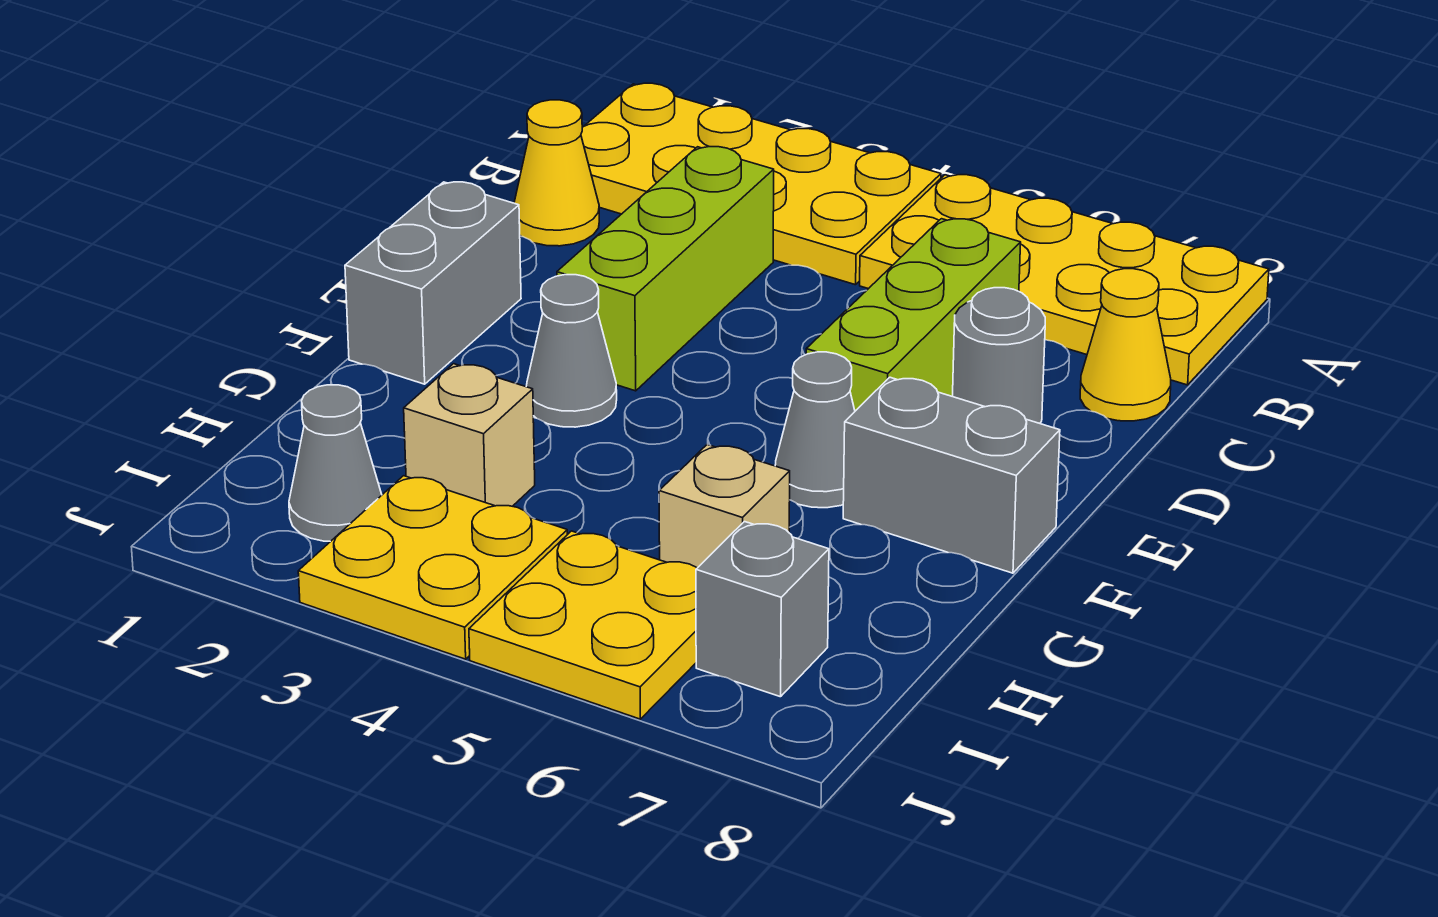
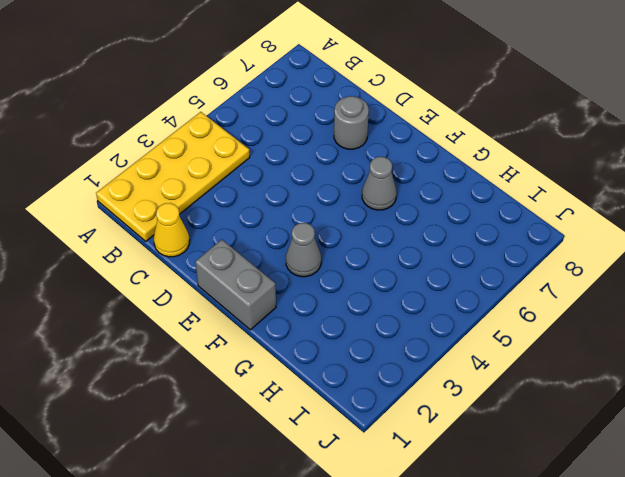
none -> yellow plate A5:B8 level 1
none -> lime brick C3:E3 level 1
none -> lime brick C6:E6 level 1

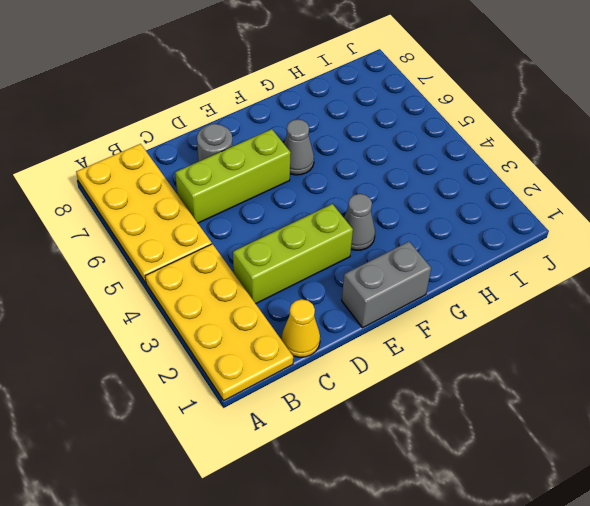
none -> yellow cone C8 level 1
none -> grey brick F7:F8 level 1
none -> tan brick H3 level 1

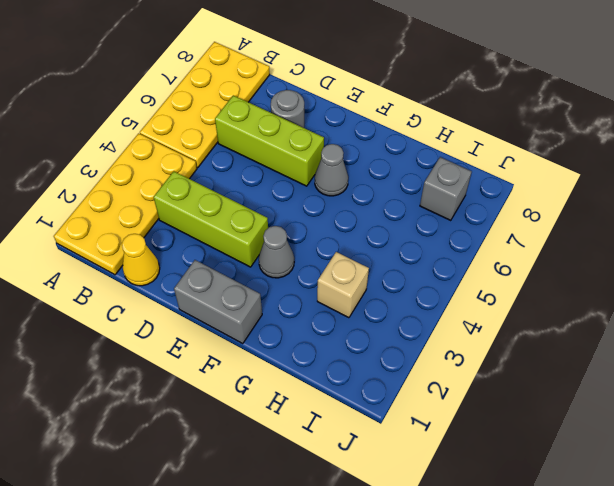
none -> yellow cone C8 level 1
none -> grey brick F7:F8 level 1
none -> tan brick H6 level 1

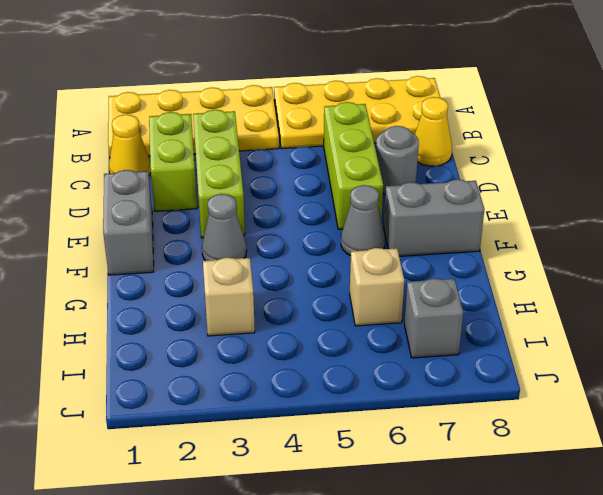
lime brick C2:D2 level 1 -> none
none -> grey cone I2 level 1
none -> yellow plate I3:J4 level 1
none -> yellow plate I5:J6 level 1

